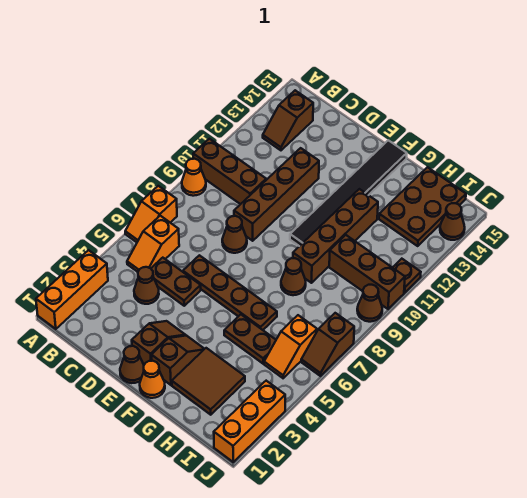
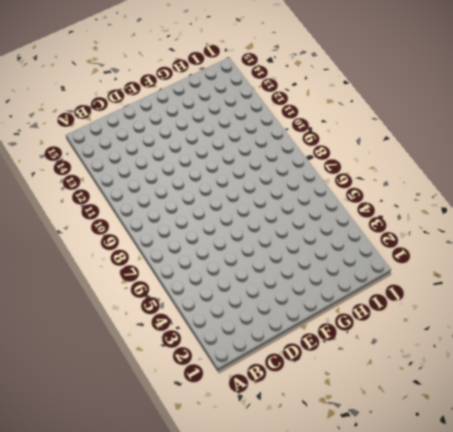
none -> orange brick A1:A3 level 1
none -> orange slope A6:A7 level 1 top 7
none -> orange cone A9 level 1

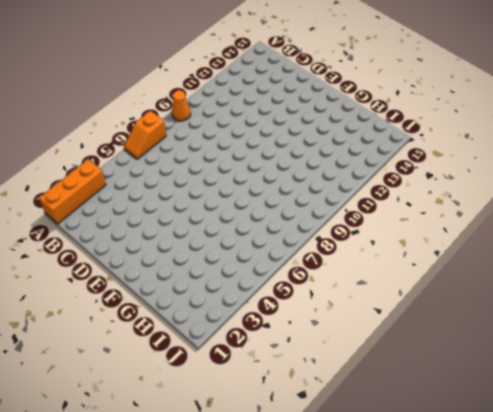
none -> brown brick A10:C10 level 1
none -> orange slope B5:B6 level 1 top 6
none -> brown slope B13:B14 level 1 top 14

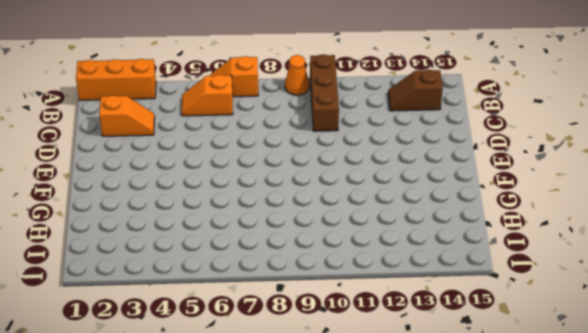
orange slope C2:C3 level 1 top 2 -> orange slope I5:I6 level 1 top 6
none -> brown cone C4 level 1
none -> brown plate C5:D5 level 1
none -> brown plate D6:G6 level 1

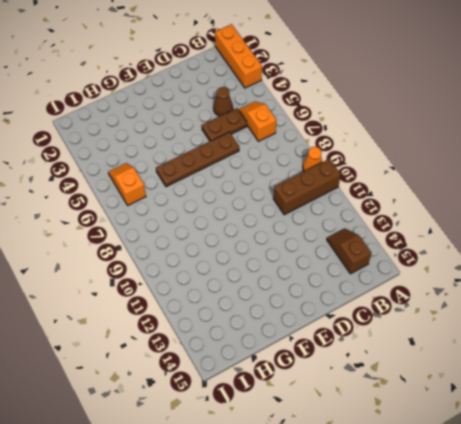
none -> orange slope A6:A7 level 1 top 7
none -> brown cone D8 level 1
none -> brown brick D9:D12 level 1

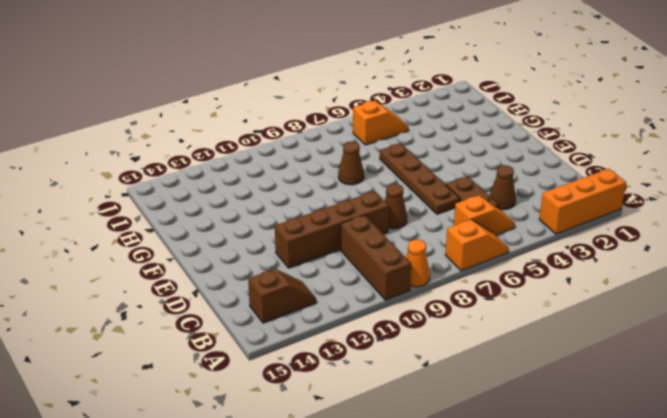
none -> brown cone E1 level 1
none -> brown slope E2:E3 level 1 top 2
none -> orange cone F1 level 1

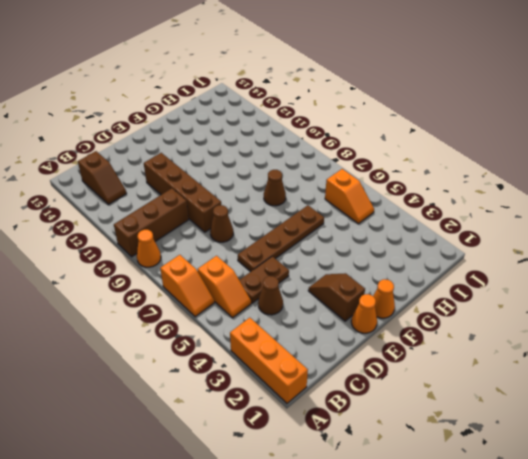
orange cone E1 level 1 -> brown cone E1 level 1
none -> brown slope F2:F3 level 1 top 2
none -> black tile F10:F15 level 1
none -> brown tile G2:H3 level 1

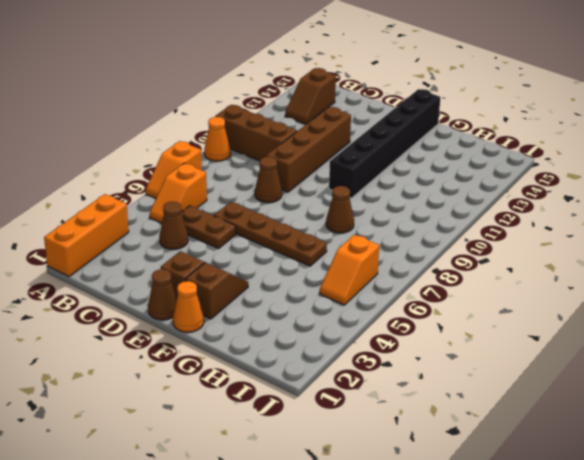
black brick F10:F15 level 1 -> black tile F10:F15 level 1
none -> brown tile G2:H3 level 1
none -> brown plate G5:H5 level 1
none -> brown brick G9:G12 level 1

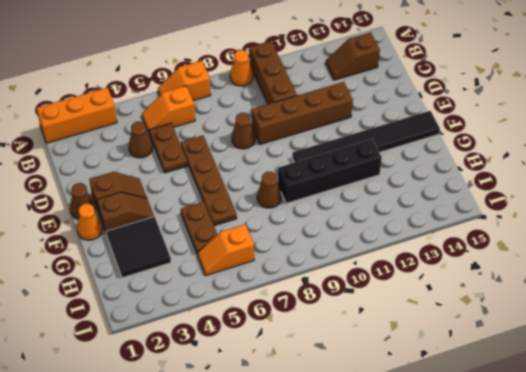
black tile G2:H3 level 1 -> brown tile G2:H3 level 1
black brick G9:G12 level 1 -> brown brick G9:G12 level 1
none -> brown brick H10:J10 level 1
none -> brown plate H13:I15 level 1
none -> orange brick J1:J3 level 1

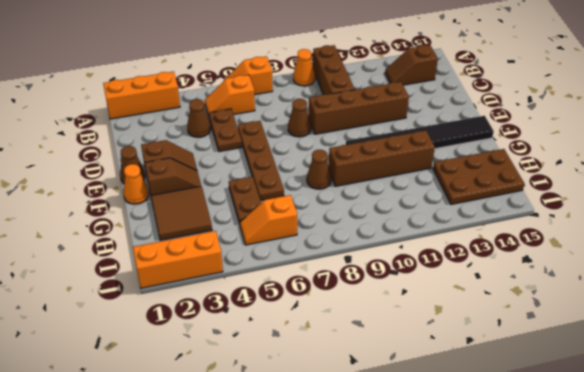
none -> brown brick H10:J10 level 1
none -> brown slope J6:J7 level 1 top 7
none -> brown cone J9 level 1

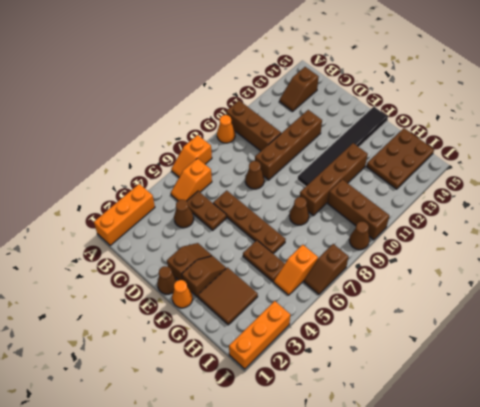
none -> brown plate J11 level 1
none -> brown cone J14 level 1

